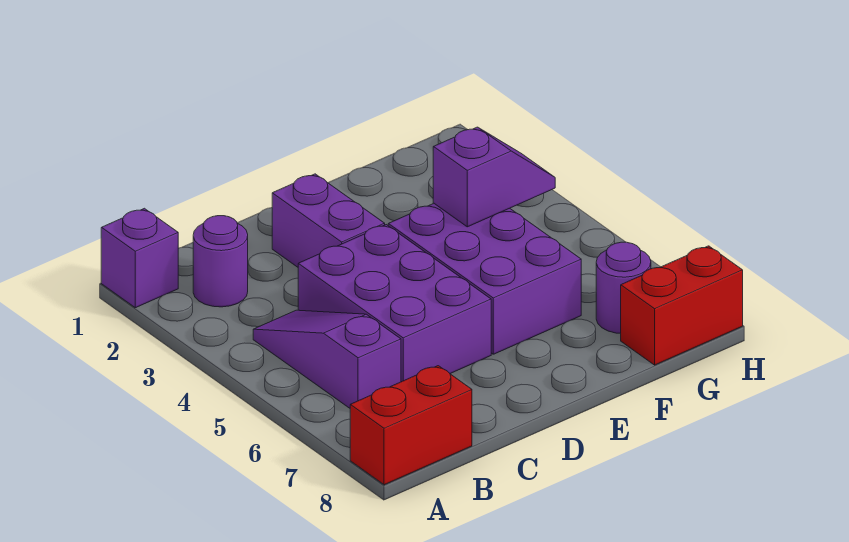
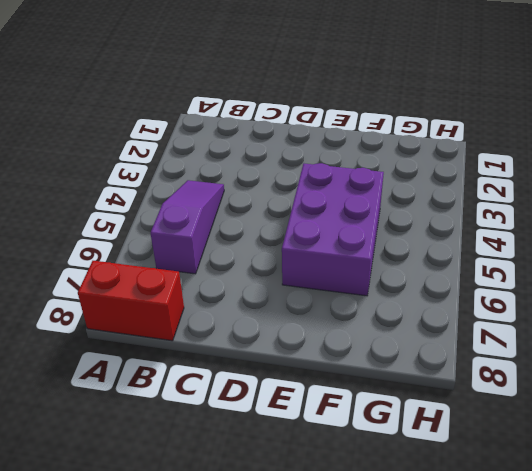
none -> purple brick A1 level 1
none -> purple round brick B2 level 1

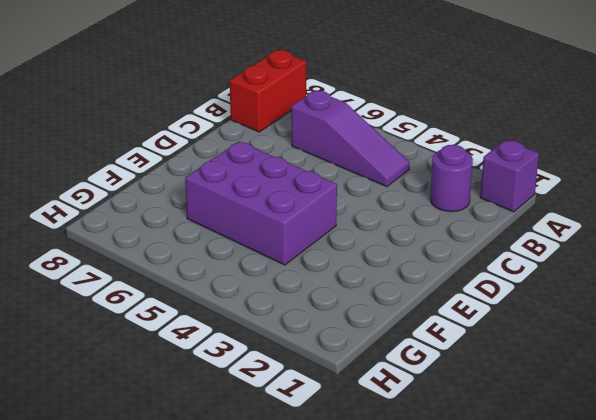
none -> purple brick C4:D6 level 1
none -> purple brick D2:D3 level 1

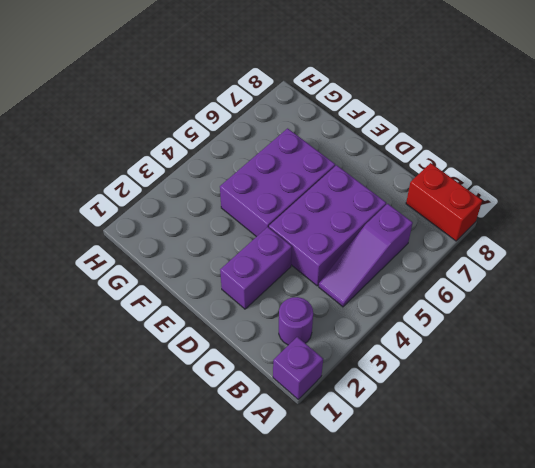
none -> purple round brick G7 level 1
none -> red brick G8:H8 level 1

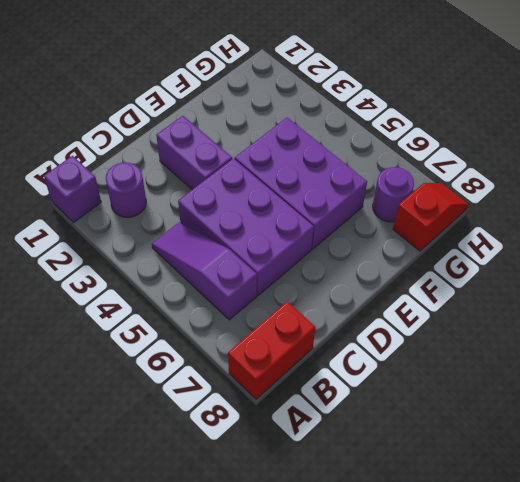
red slope G8:H8 level 1 top G -> red brick G8:H8 level 1
none -> purple slope F4:G4 level 2 top F

